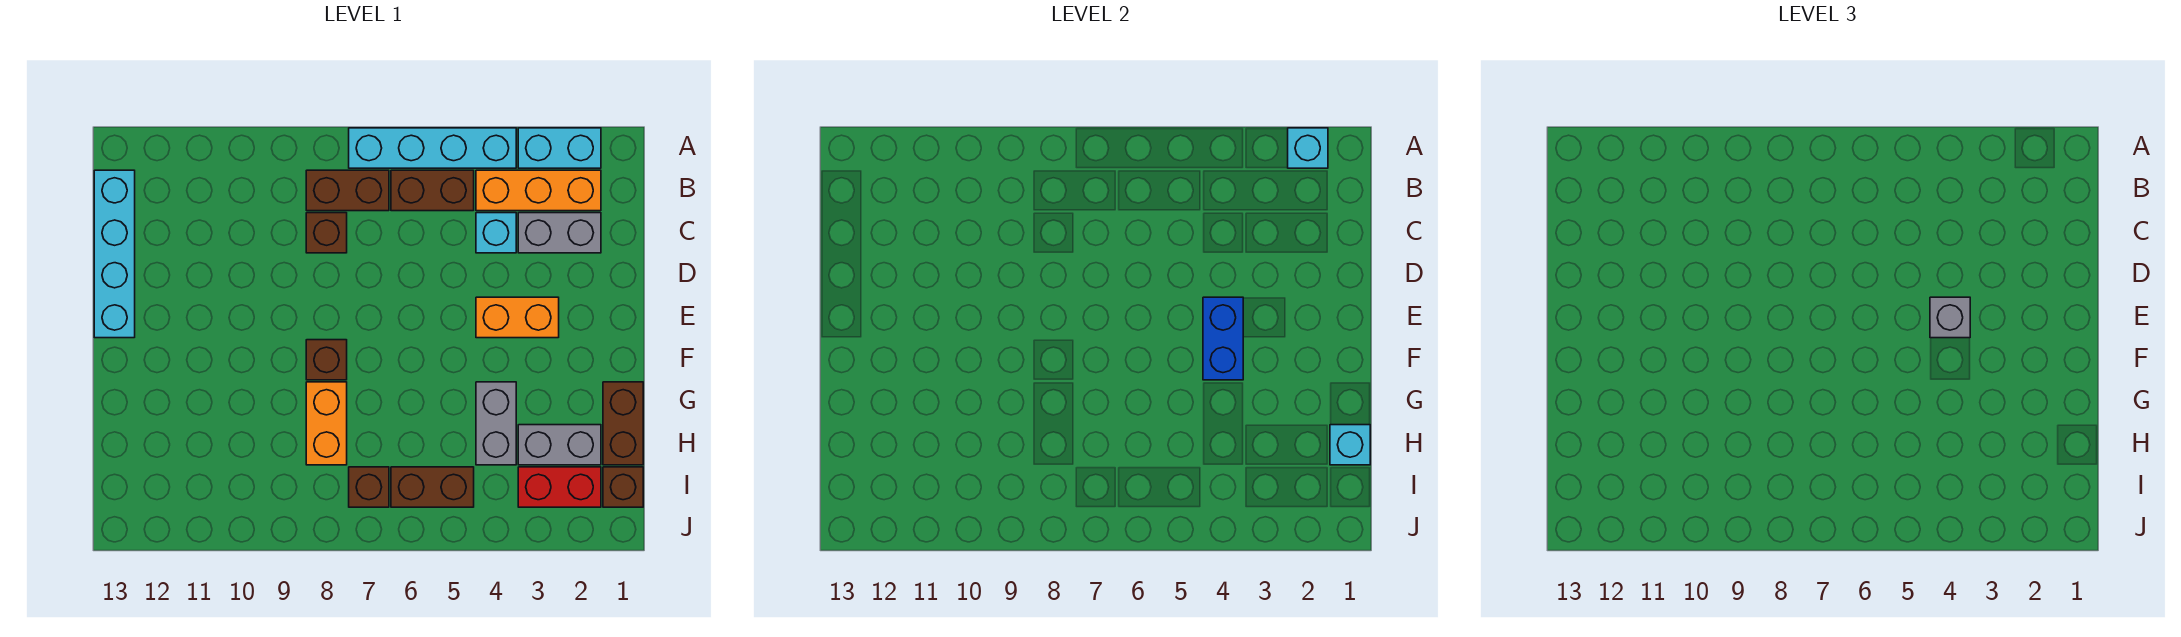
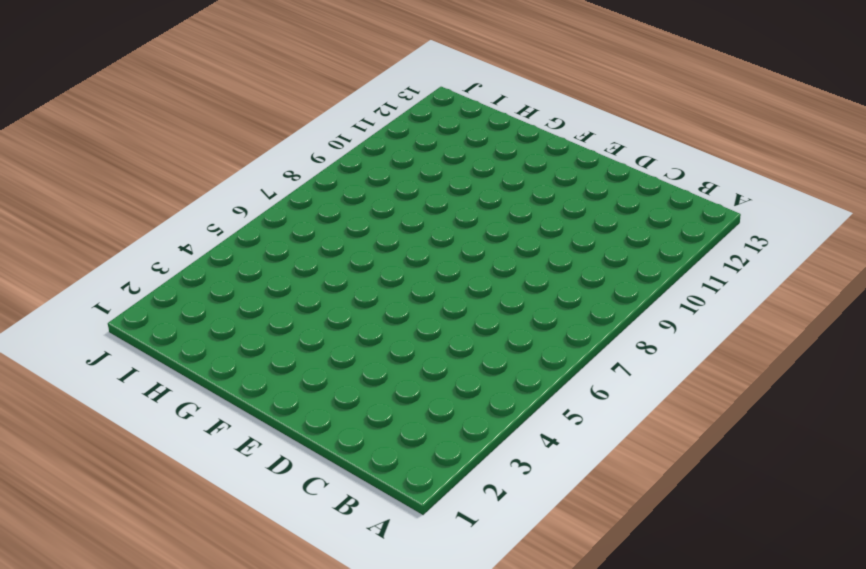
none -> cyan brick A2:A3 level 1
none -> cyan brick A4:A7 level 1
none -> orange brick B2:B4 level 1

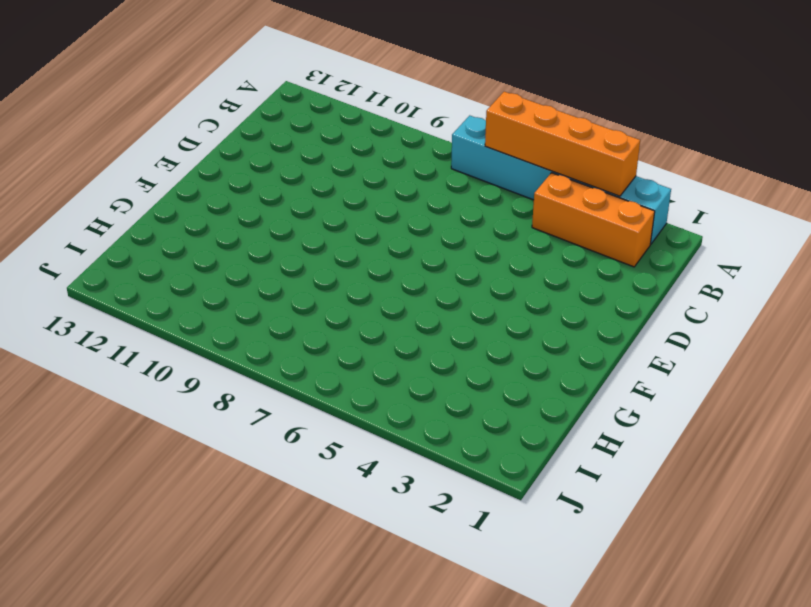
orange brick A3:A6 level 2 -> none
none -> brown brick B5:B6 level 1
none -> brown brick B7:B8 level 1
none -> cyan brick B13:E13 level 1

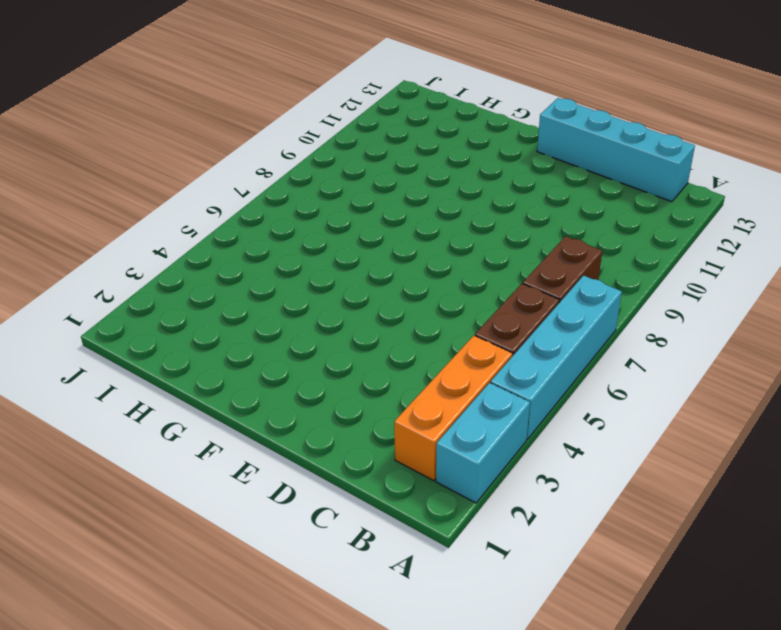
none -> grey brick C2:C3 level 1
none -> cyan brick C4 level 1
none -> brown brick C8 level 1

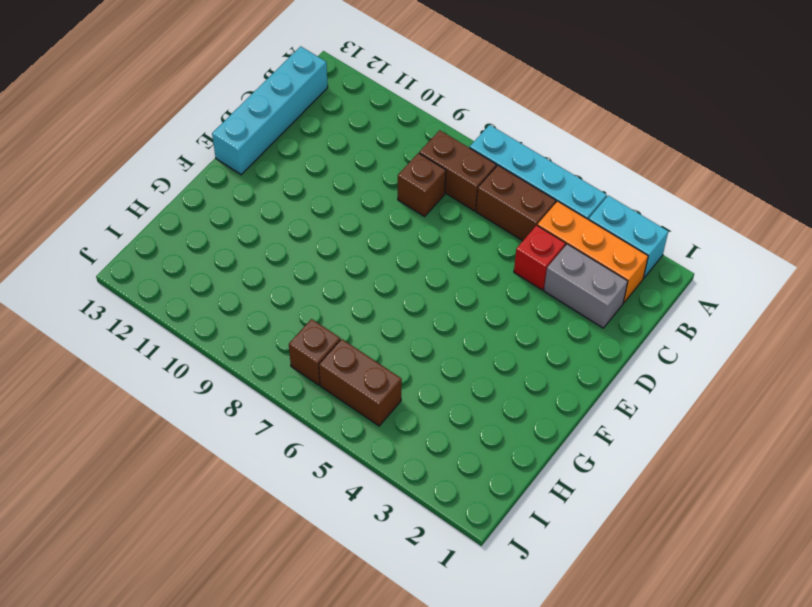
red brick C4 level 1 -> cyan brick C4 level 1
none -> orange brick E3:E4 level 1
none -> brown brick F8 level 1
none -> brown brick G1:H1 level 1

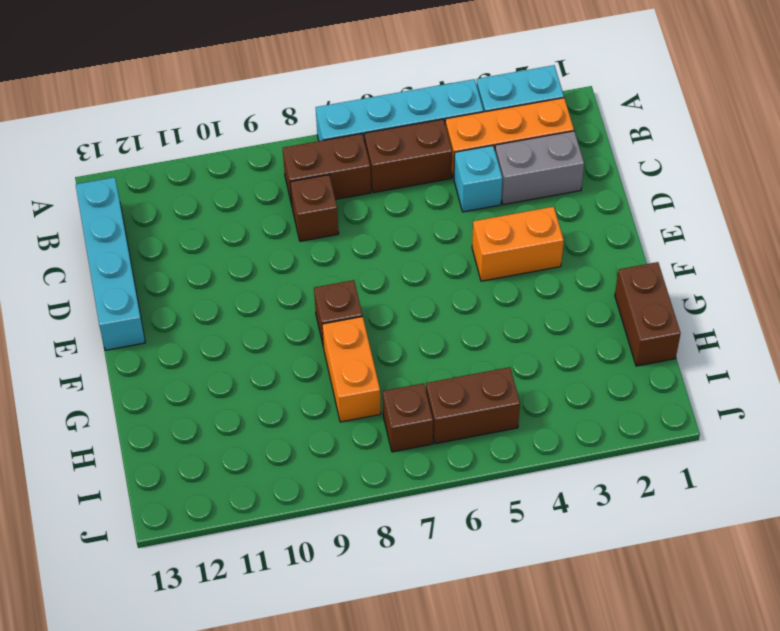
none -> grey brick G4:H4 level 1
none -> grey brick H2:H3 level 1
none -> brown brick I1 level 1

